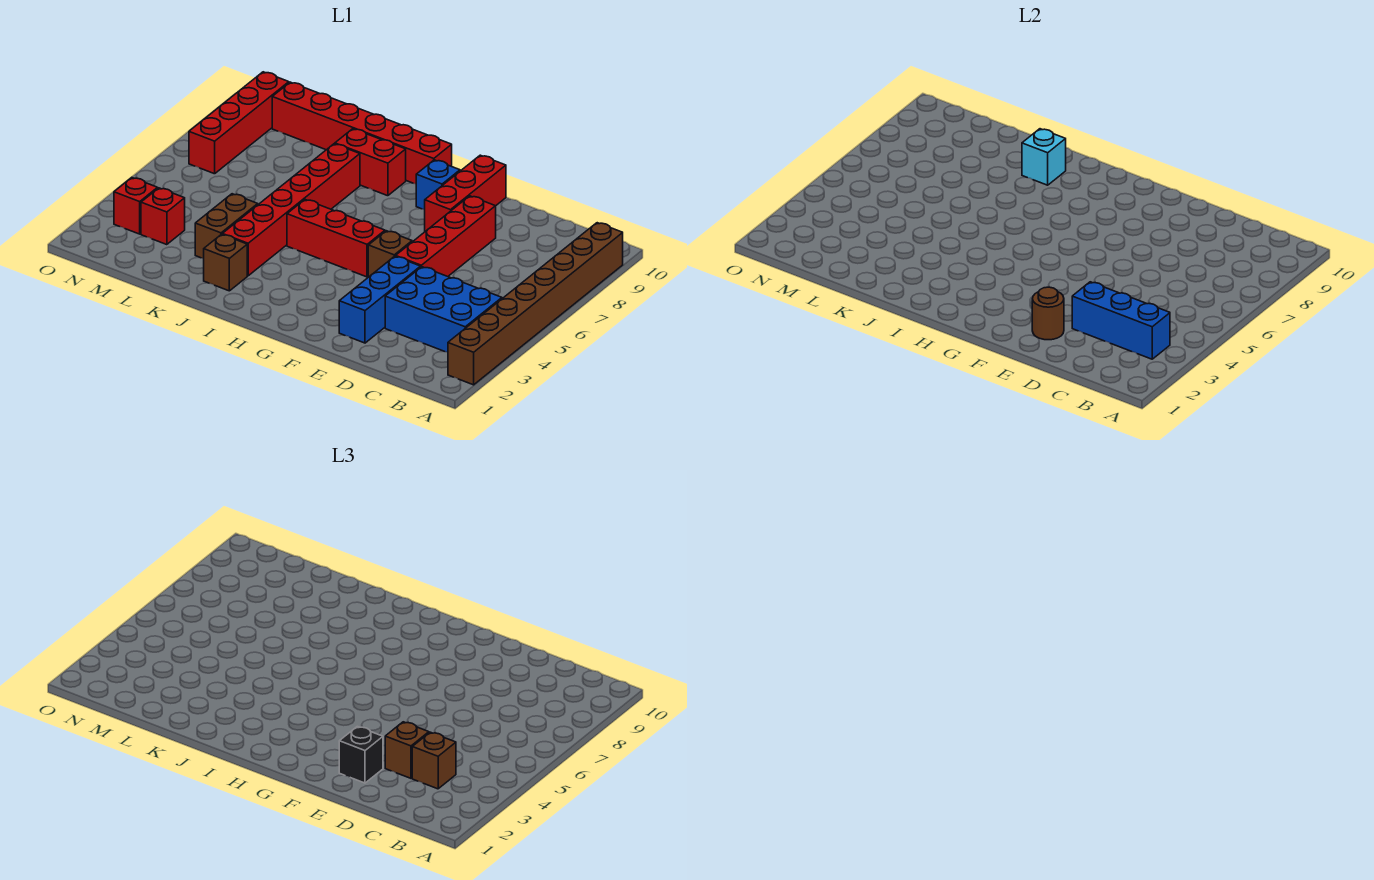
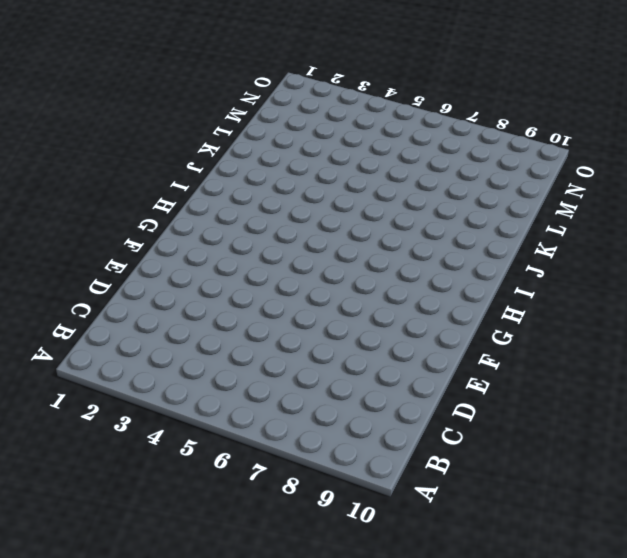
none -> brown brick A2:A9 level 1
none -> blue brick B3:D4 level 1
none -> blue brick E2:E4 level 1

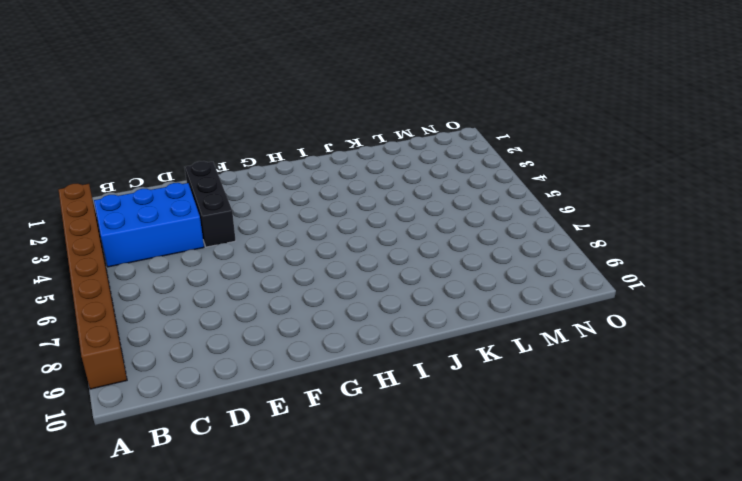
black brick E2:E4 level 1 -> blue brick E2:E4 level 1
none -> red brick E5:E8 level 1
none -> brown brick F5 level 1
none -> red brick F8:F10 level 1

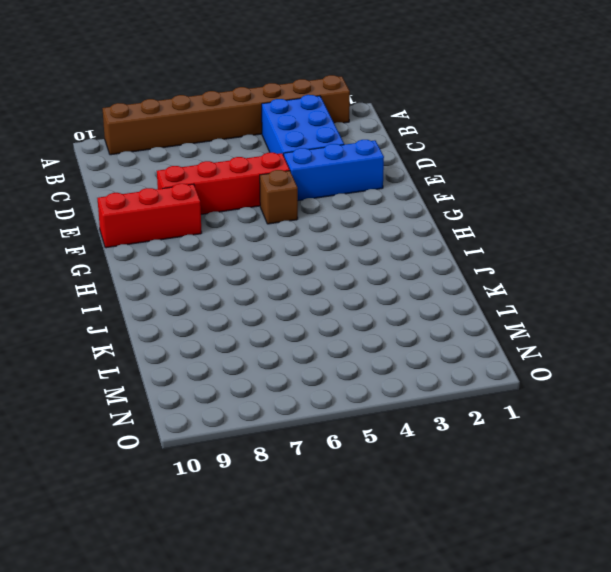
none -> red brick G5:I5 level 1
none -> blue brick G9 level 1
none -> red brick H10:M10 level 1

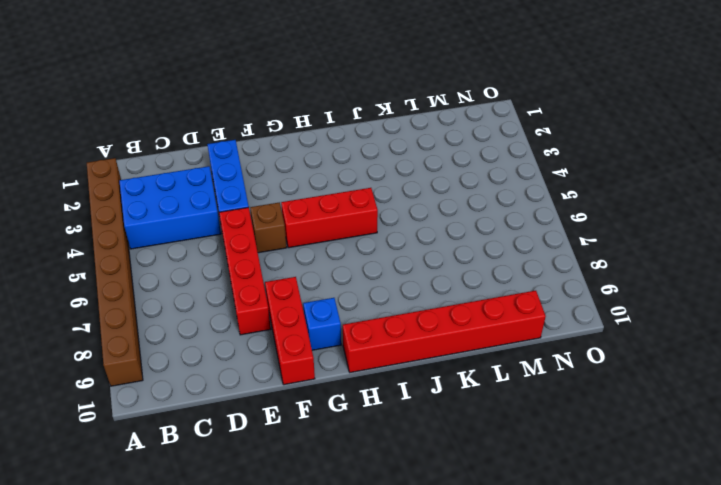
none -> red brick I9:J9 level 1
none -> brown brick J2 level 1
none -> red brick J3:J8 level 1

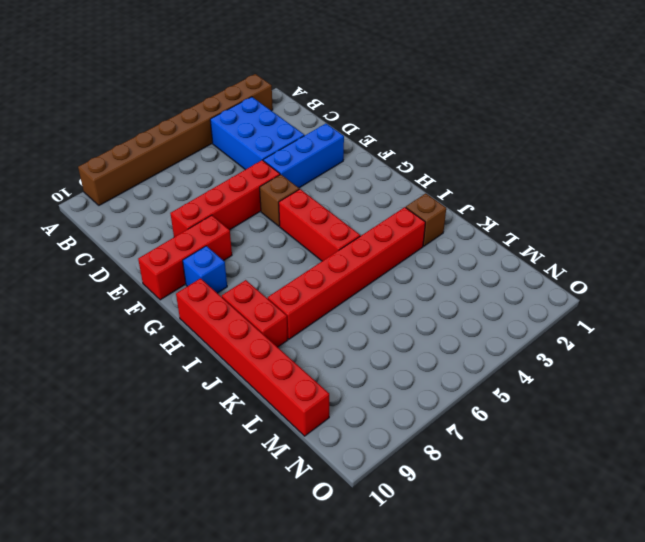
none -> brown brick K3:K4 level 1
none -> red brick M3 level 1
none -> red brick N3 level 1

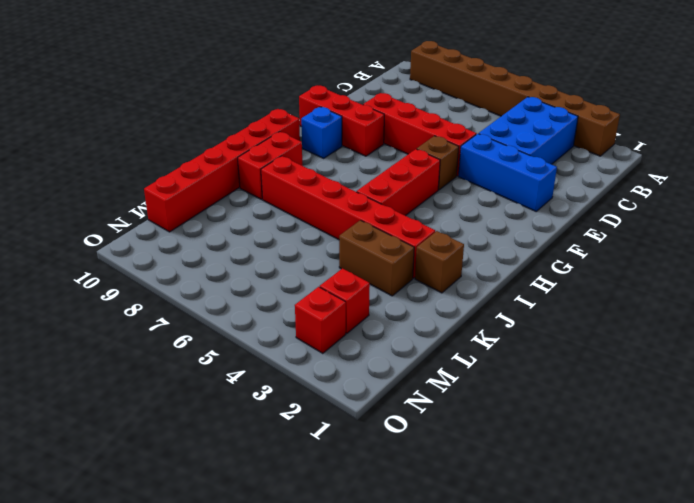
none -> red brick N7:N10 level 1
none -> blue brick B3:D3 level 2
none -> brown round brick E2 level 2

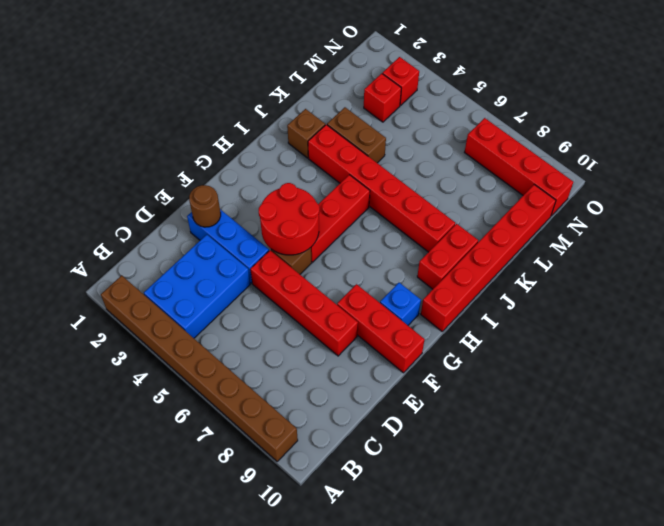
red round brick F4:G5 level 2 -> none
none -> blue brick B3:D3 level 2
none -> cyan brick J9 level 2
none -> brown brick C3 level 3

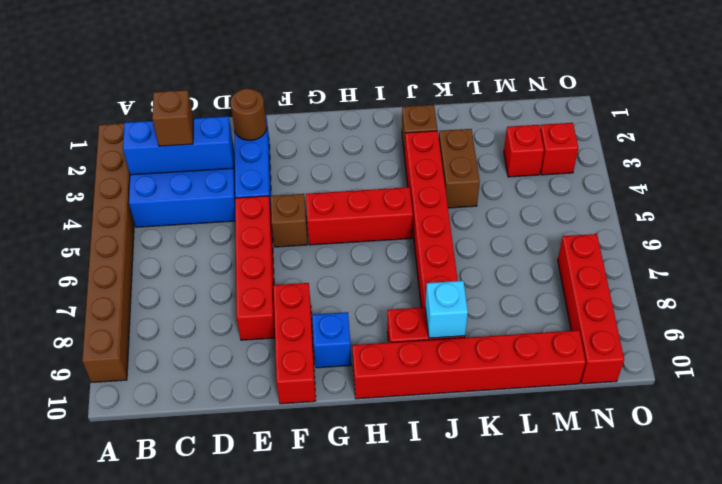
none -> brown brick D3 level 3
none -> black brick E2 level 3

